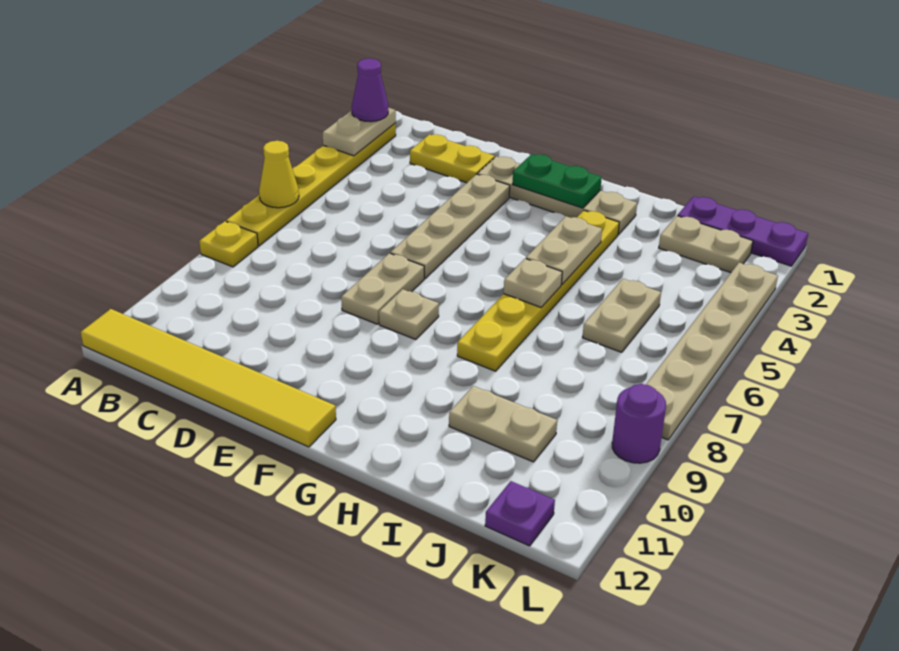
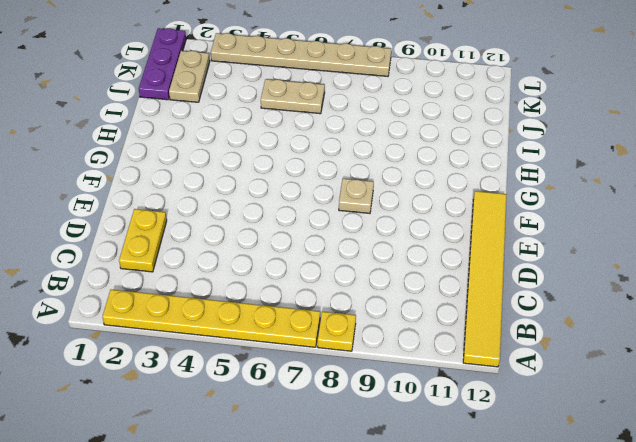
none -> tan plate E2:H2 level 1
none -> tan plate E3:E6 level 1
none -> tan plate E7:E8 level 1

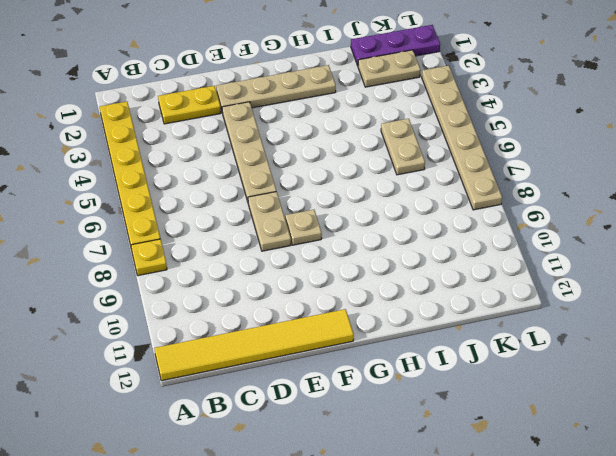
none -> yellow plate H3:H8 level 1
none -> tan plate I10:J10 level 1
none -> purple plate K12 level 1

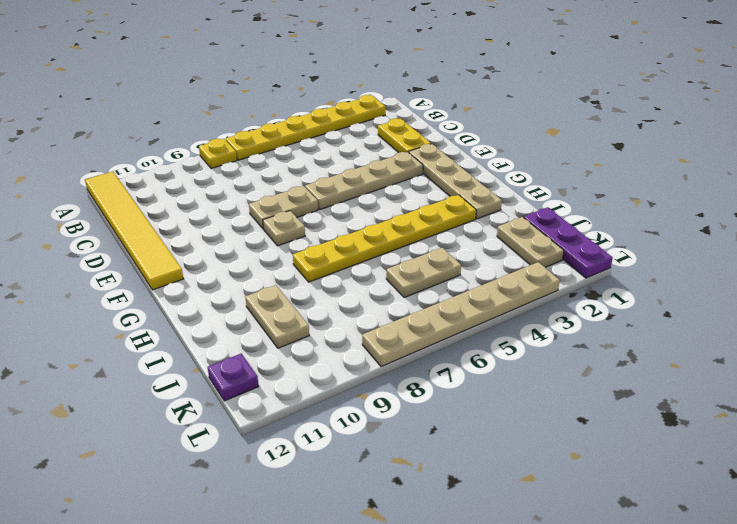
none -> purple round brick L9 level 1
none -> tan plate A2:A3 level 2
none -> yellow cone A6 level 2

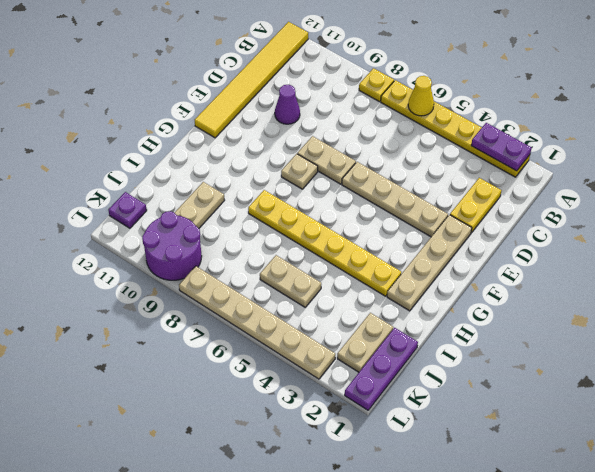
purple plate A2:A3 level 2 -> tan plate A2:A3 level 2
purple cone D10 level 1 -> purple cone A2 level 3
purple round brick K9:L10 level 1 -> purple round brick L9 level 1
none -> green plate F2:G2 level 2
none -> tan plate H4:H5 level 2
none -> tan plate H6 level 2

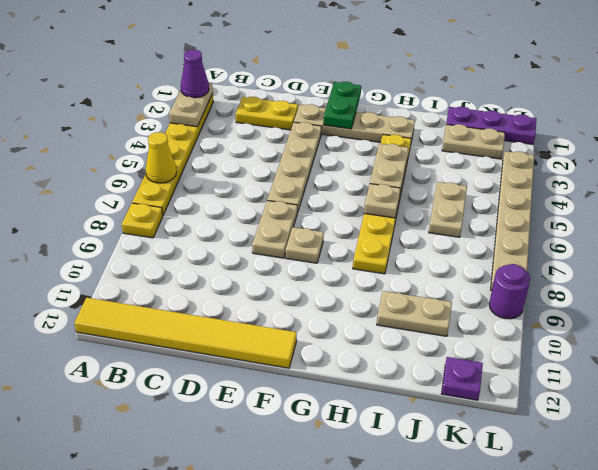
green plate F1:F2 level 2 -> green plate F2:G2 level 2

